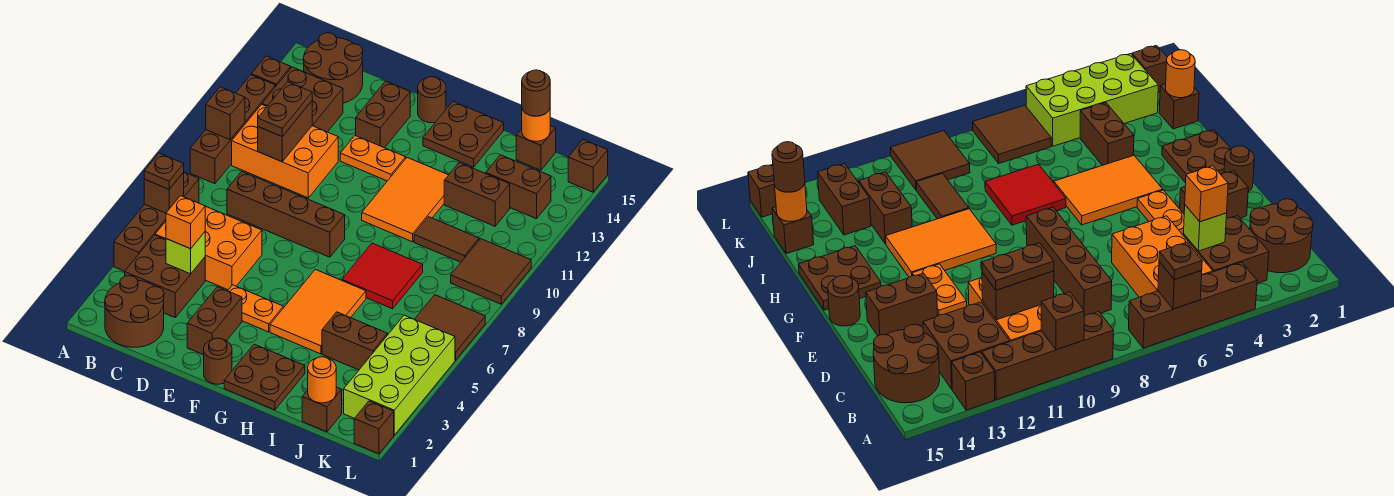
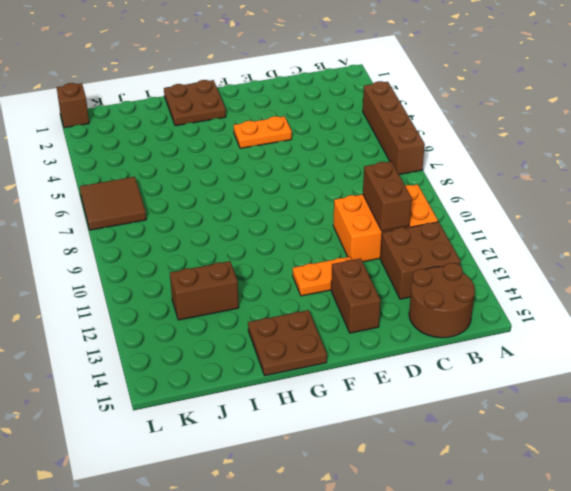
none -> brown brick A9:A12 level 1
none -> brown brick A13 level 1
none -> brown round brick B1:C2 level 1
none -> brown brick B3:C4 level 1

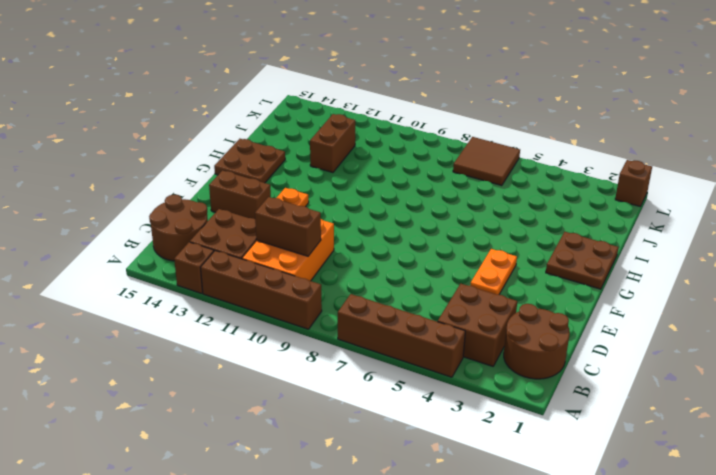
none -> orange brick B5:D6 level 1
none -> brown brick C8:F8 level 1
none -> brown brick E2:E3 level 1
none -> brown round brick F1 level 1

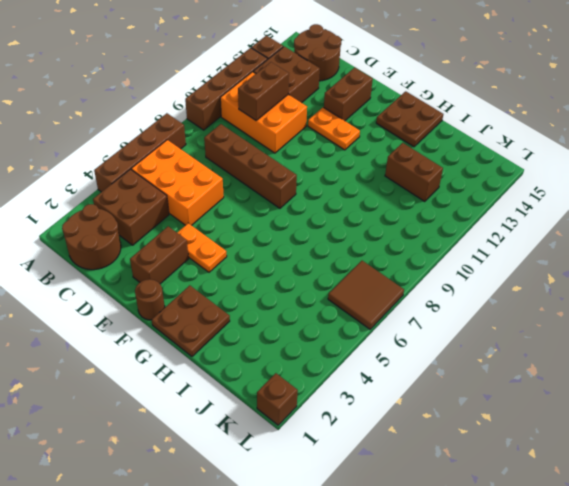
none -> brown round brick F15 level 1
none -> orange tile G4:H6 level 1
none -> orange tile G10:H12 level 1
none -> red tile H7:I8 level 1

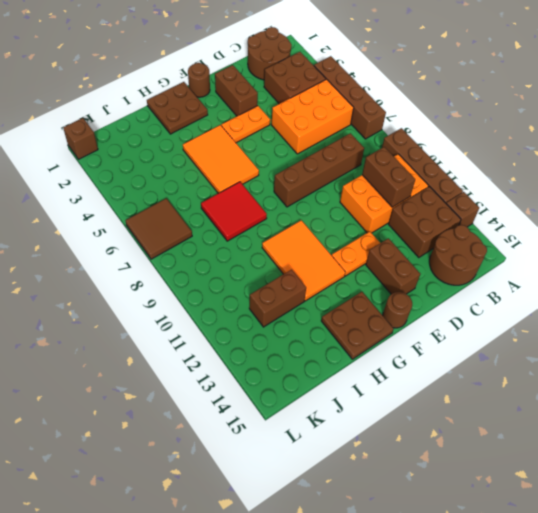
none -> brown brick I4:J4 level 1
none -> brown tile I10:J10 level 1
none -> brown brick J1 level 1
none -> brown brick J13:K13 level 1

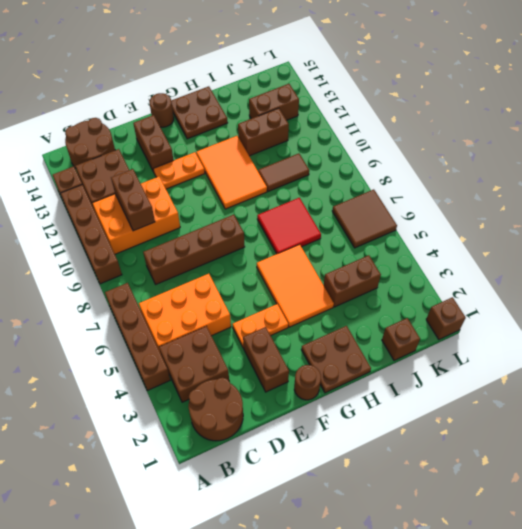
none -> brown brick J15 level 1
none -> lime brick K2:L5 level 1
none -> brown tile K9:L10 level 1
none -> brown brick L15 level 1

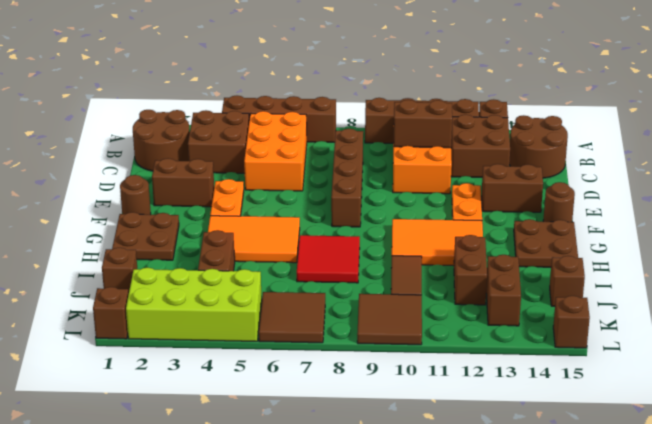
none -> brown brick A6 level 2
none -> brown brick A10 level 2
none -> lime brick C4 level 2
none -> orange round brick J1 level 2

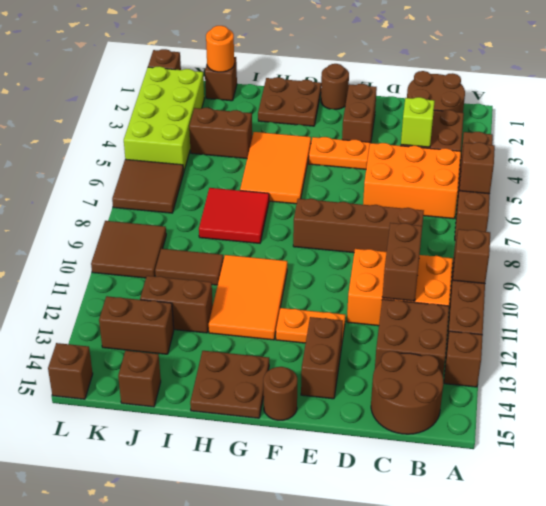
none -> orange round brick J15 level 2
none -> brown plate A6 level 3
none -> orange brick C4 level 3
none -> brown plate C10:C11 level 3

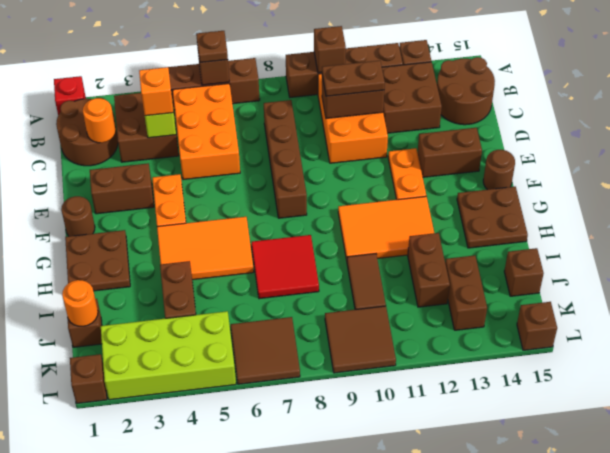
red brick A1 level 1 -> none
orange round brick C2 level 2 -> orange round brick J15 level 2
none -> brown round brick J15 level 3

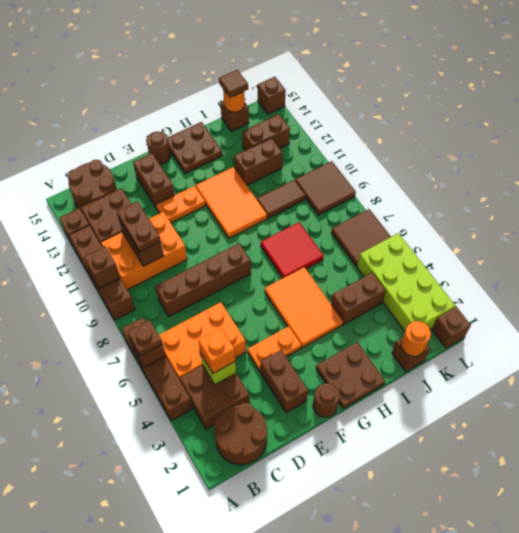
brown tile J15 level 3 -> brown round brick J15 level 3

